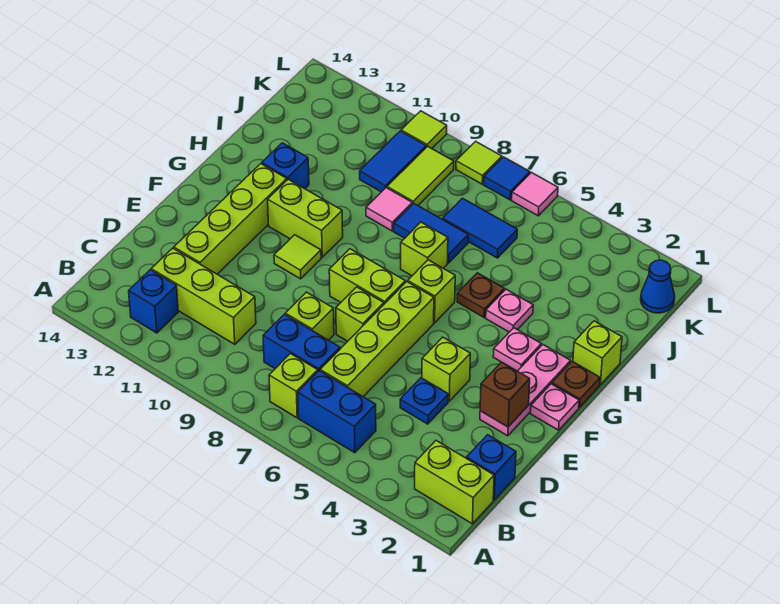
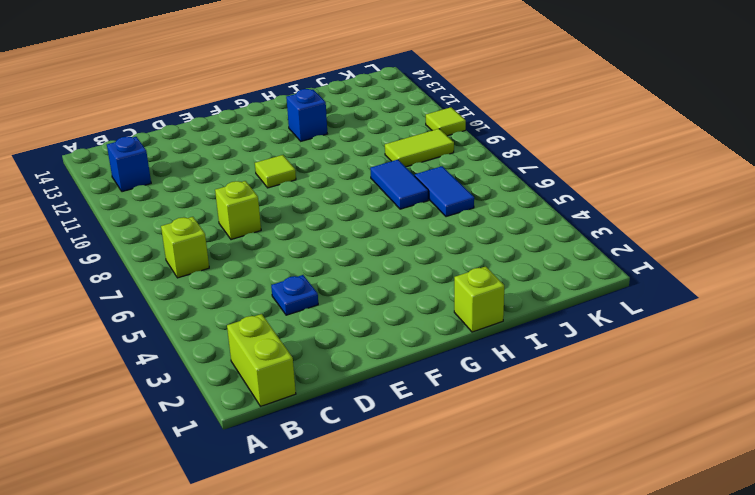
none -> blue brick B5:B6 level 1
none -> blue brick C1 level 1
none -> lime brick C6:F6 level 1
none -> blue brick C7:C8 level 1

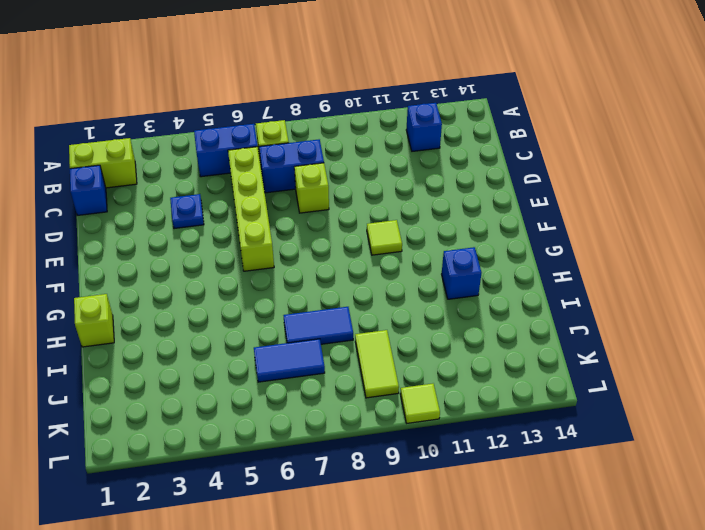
none -> lime brick C10:C12 level 1
none -> lime brick D12:G12 level 1
none -> pink plate E2:G2 level 1
none -> lime brick E4 level 1

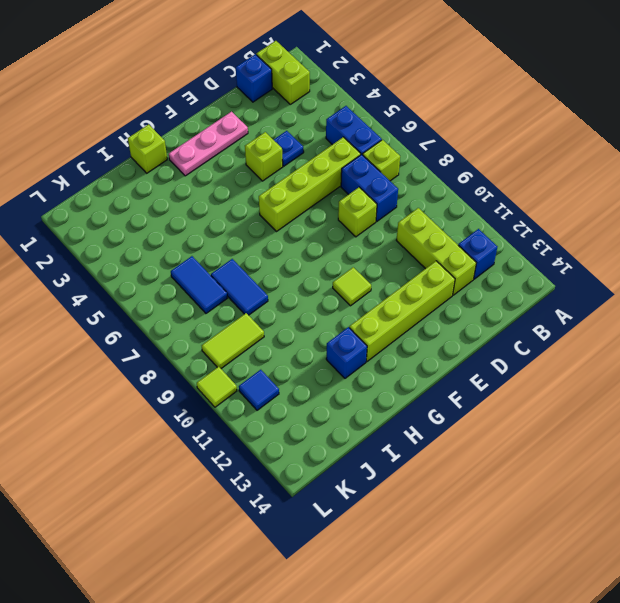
blue tile K11 level 1 -> blue tile L7 level 1
none -> lime brick E7 level 1
none -> pink plate F1 level 1
none -> lime brick F7:F8 level 1
none -> brown plate G1 level 1

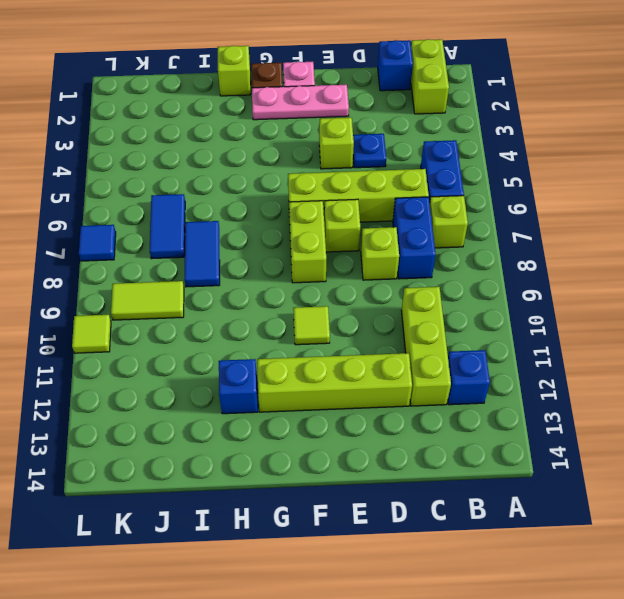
none -> pink plate G3 level 1
none -> lime brick G6 level 1
none -> lime brick G10:G11 level 1
none -> pink plate H4 level 1

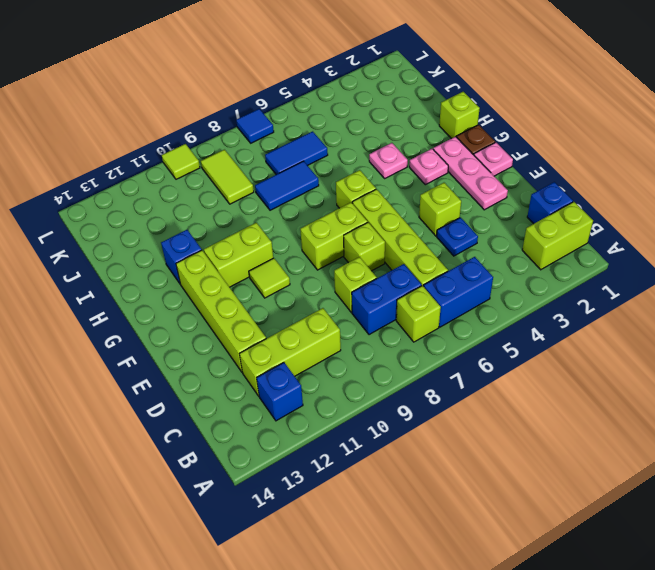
none -> brown plate H5 level 1
none -> lime brick H7 level 1
none -> pink tile I9 level 1
none -> blue tile J10:K10 level 1

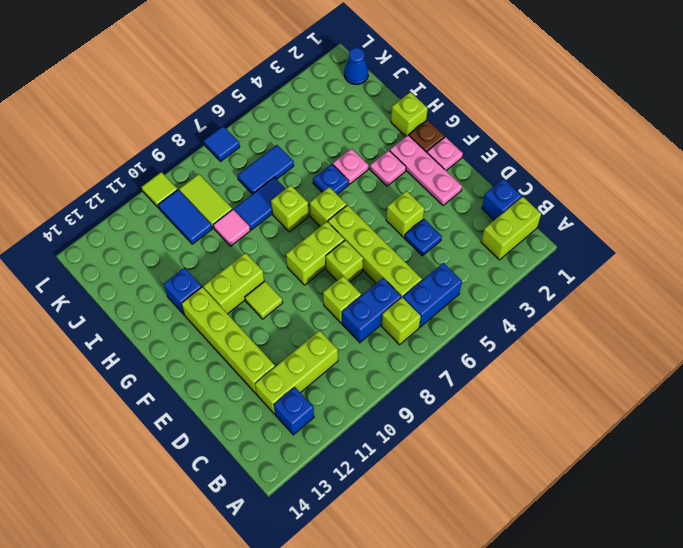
blue plate H5 level 1 -> brown plate H5 level 1
none -> pink tile L6 level 1
none -> lime tile L8 level 1
none -> brown brick E2 level 2

